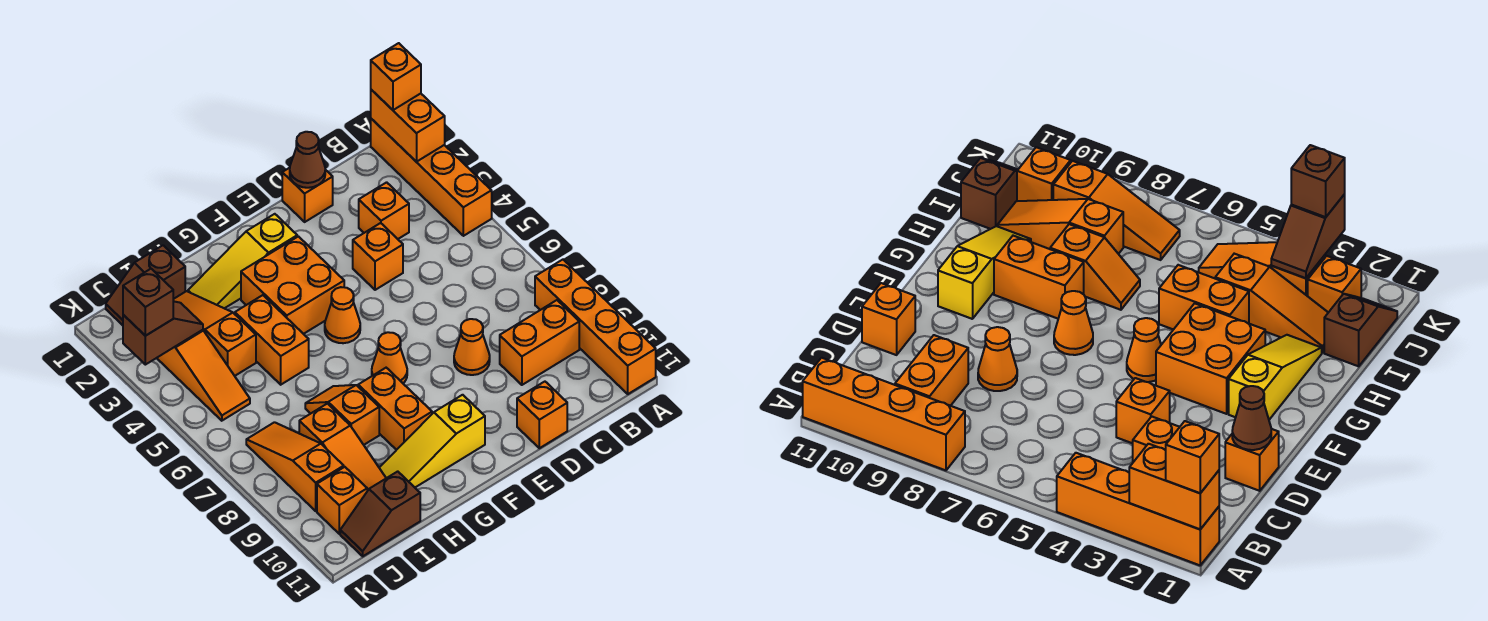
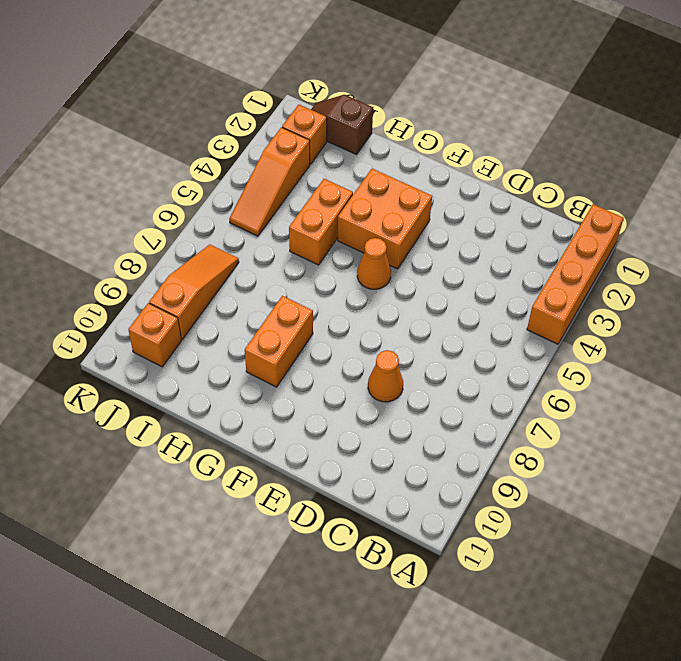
none -> orange brick A8:A11 level 1
none -> orange brick B9:C9 level 1
none -> orange brick C3 level 1

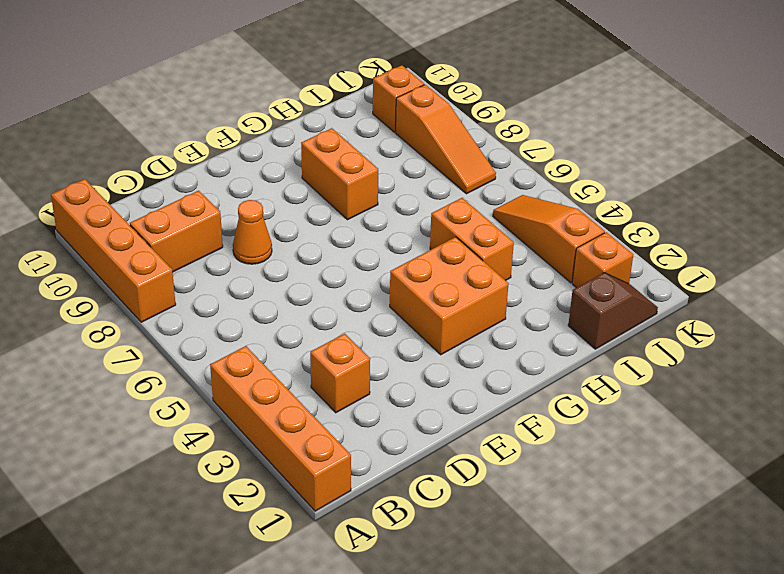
none -> orange brick D1 level 1
none -> orange brick D4 level 1
none -> orange brick D11 level 1

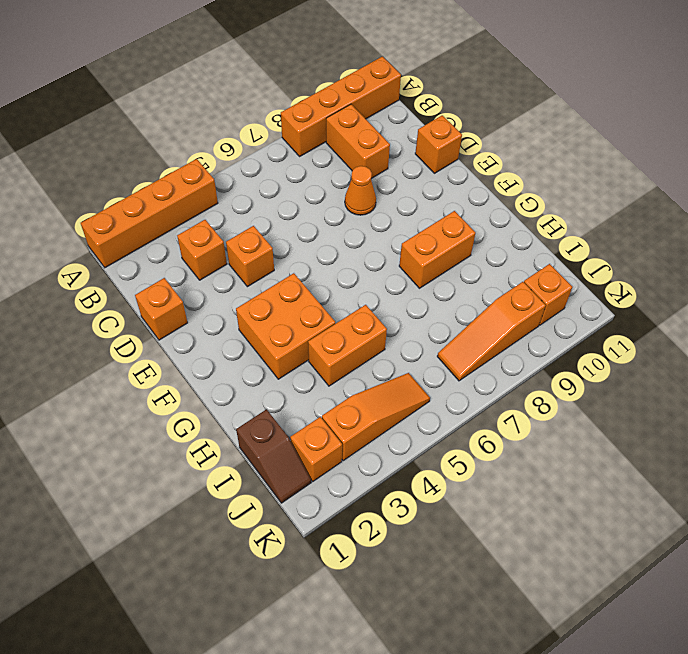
none -> yellow slope F2:H2 level 1 top F
none -> orange cone F5 level 1
none -> orange cone F7 level 1

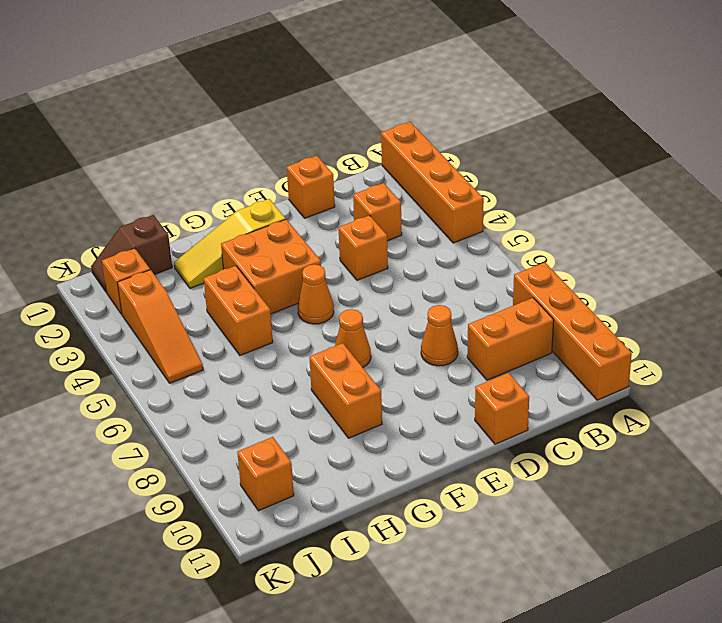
none -> yellow slope F10:H10 level 1 top F
none -> orange slope H7:H8 level 1 top 8
none -> orange slope I2:I4 level 1 top 4

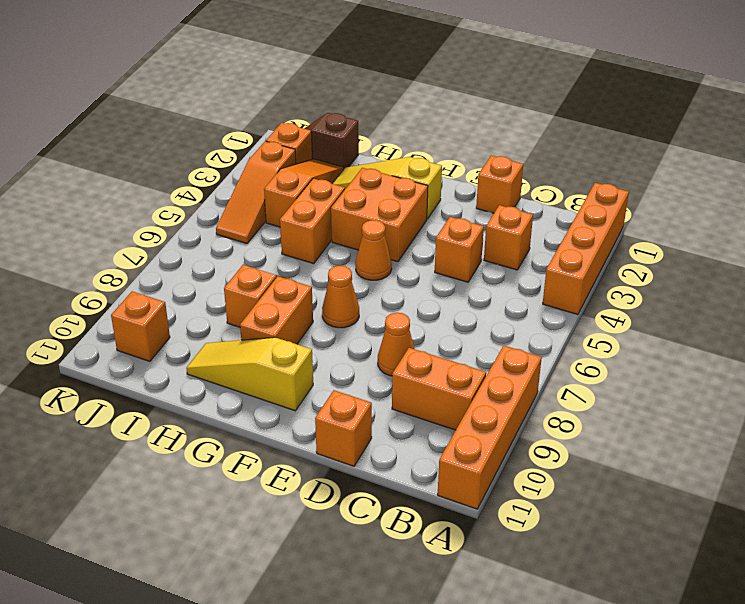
none -> orange slope I8:I10 level 1 top 8
none -> brown slope I11:J11 level 1 top I
none -> orange slope J7:J9 level 1 top 9

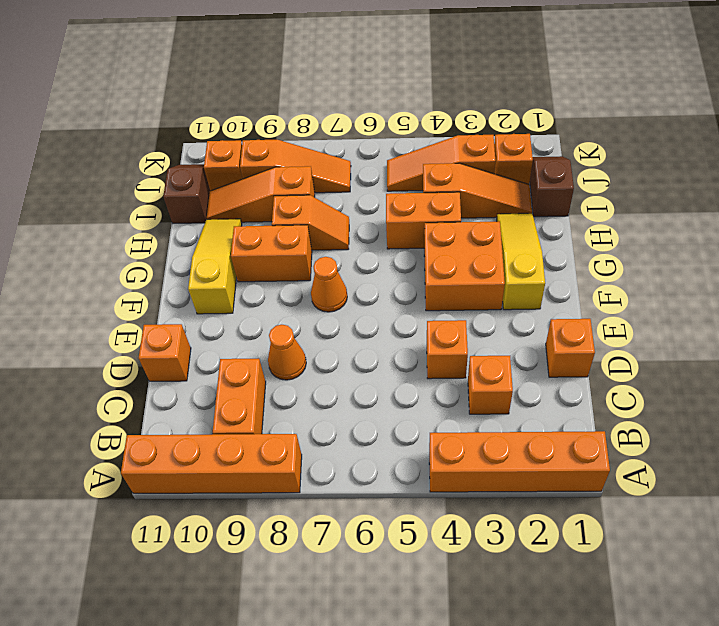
none -> orange cone F5 level 1
none -> orange brick A1:A2 level 2
none -> brown cone D1 level 2

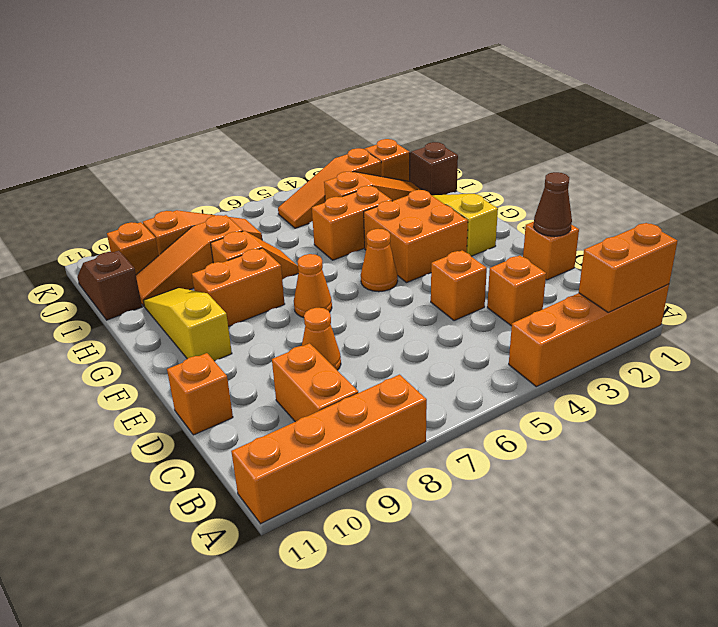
none -> brown slope J3:K3 level 2 top K
none -> orange brick A1 level 3
none -> brown brick K3 level 3

